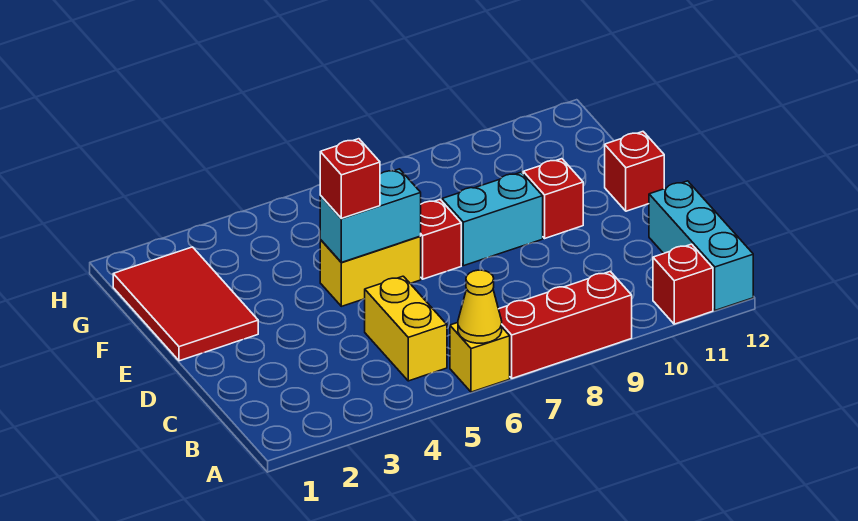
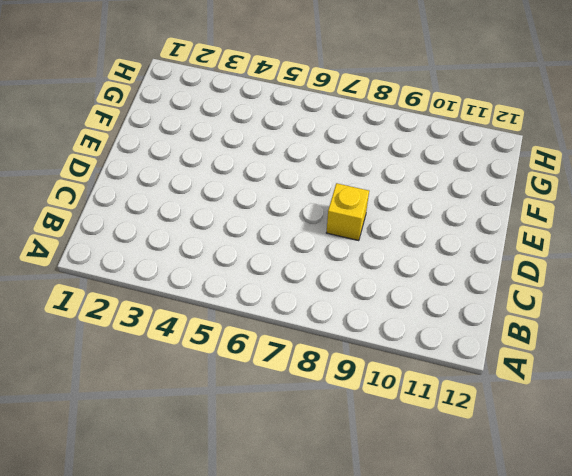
yellow brick D8 level 1 -> yellow brick A6 level 1
none -> red brick A7:A9 level 1
none -> red brick A11 level 1
none -> cyan brick A12:C12 level 1

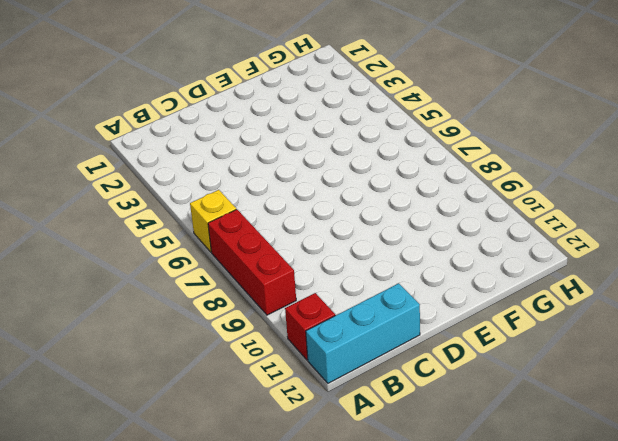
none -> yellow brick B5:C5 level 1
none -> red tile E1:G2 level 1
none -> yellow brick E5:E6 level 1

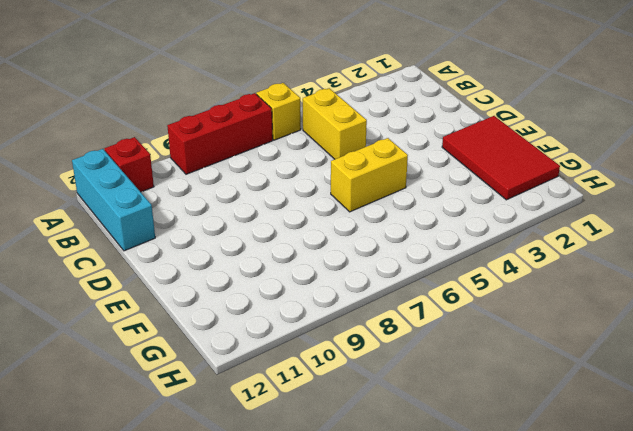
none -> red brick E7 level 1
none -> cyan brick E8:E9 level 1
none -> red brick E10 level 1

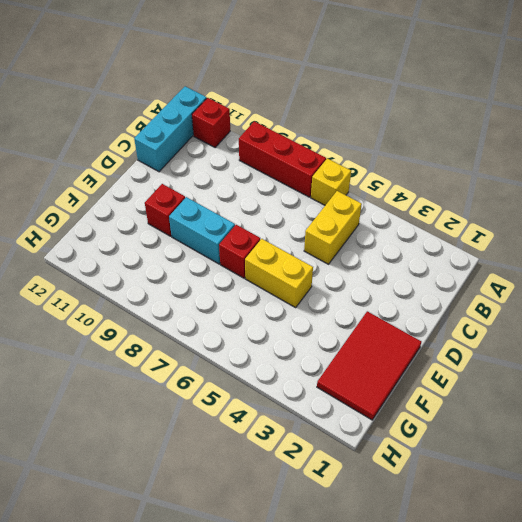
none -> red brick E12 level 1
none -> yellow cone A6 level 2
none -> cyan brick E5:E6 level 2

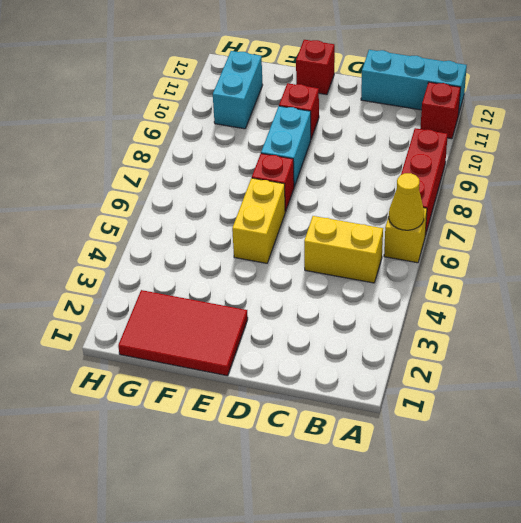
cyan brick G10:G11 level 1 -> cyan brick E5:E6 level 2
none -> red brick E5 level 3

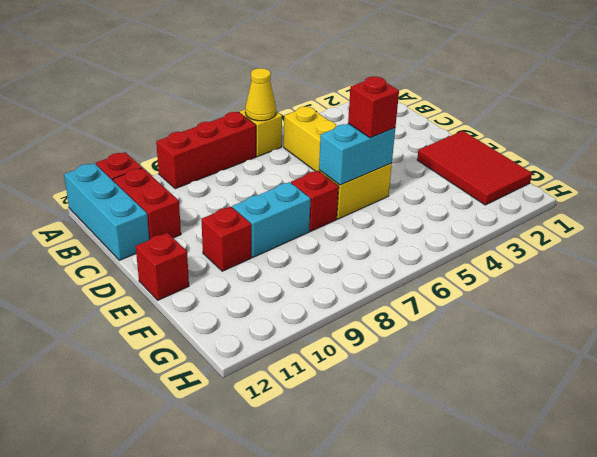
red brick B11:C11 level 1 -> none

